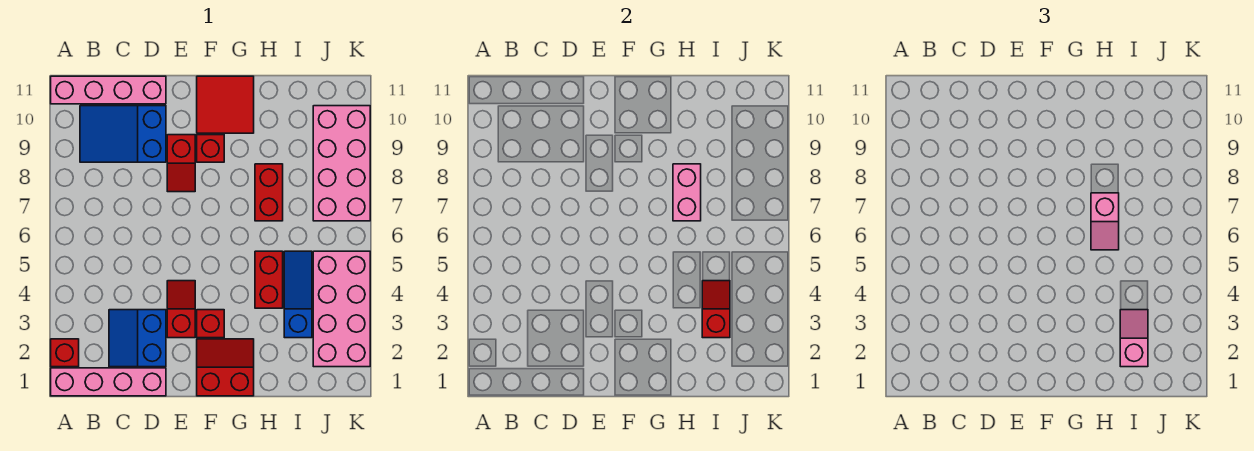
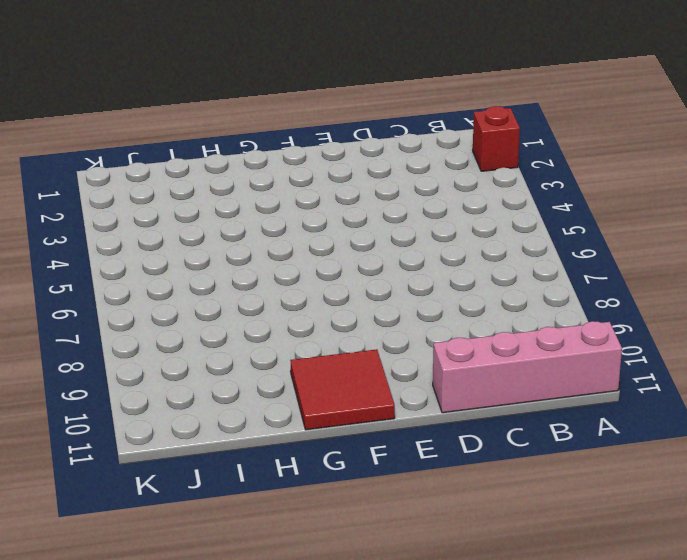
none -> pink brick A1:D1 level 1
none -> blue slope B9:D10 level 1 top D
none -> blue slope C2:D3 level 1 top D

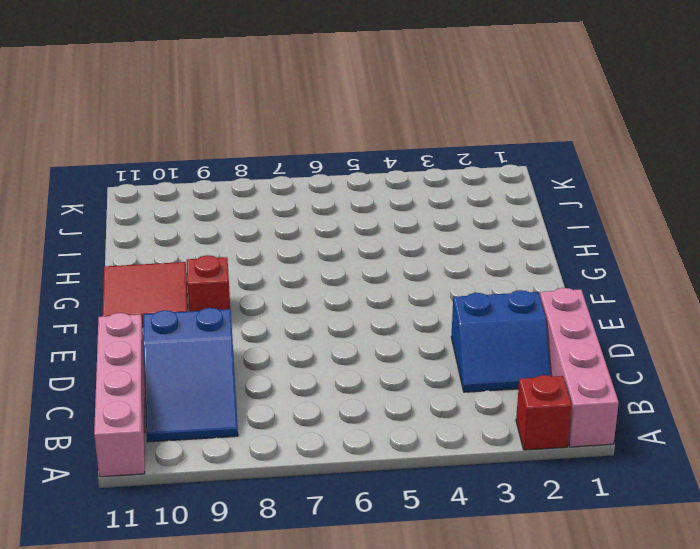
none -> red slope E3:E4 level 1 top 3
none -> red slope E8:E9 level 1 top 9
none -> red slope F1:G2 level 1 top 1

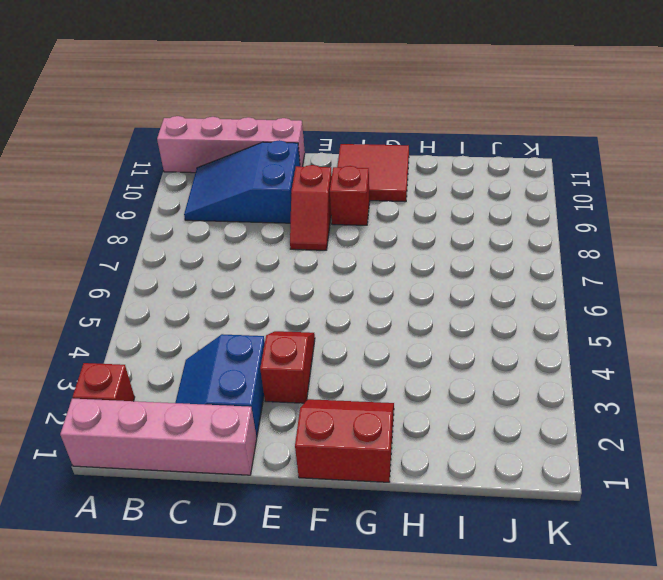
none -> red brick F3 level 1
none -> red brick H4:H5 level 1
none -> red brick H7:H8 level 1

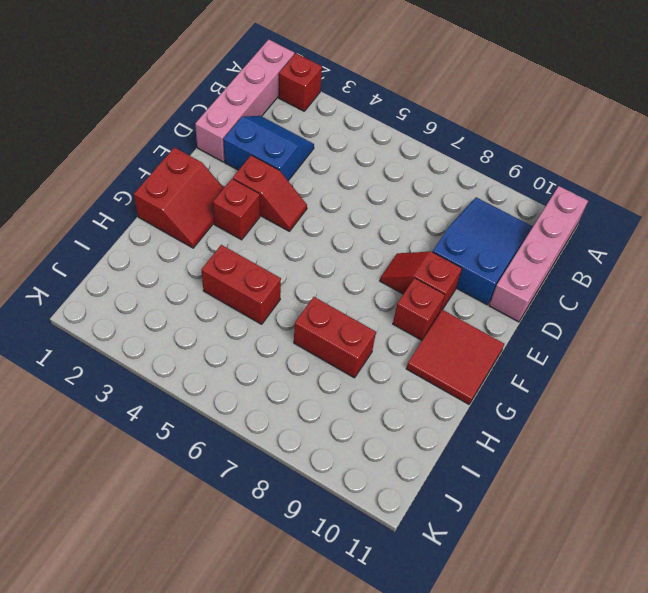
none -> blue slope I3:I5 level 1 top 3
none -> pink brick J2:K5 level 1
none -> pink brick J7:K10 level 1

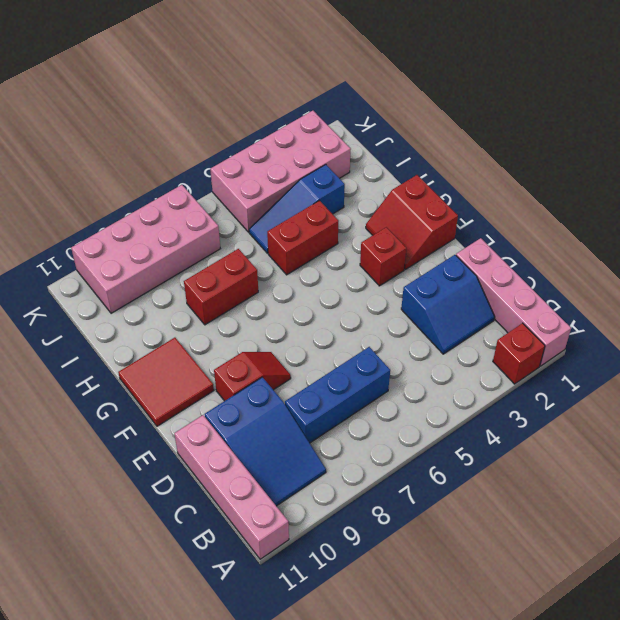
blue brick C6:C8 level 1 -> none
none -> red slope E3:E4 level 1 top 3
none -> red brick F9 level 1
none -> pink brick H7:H8 level 2

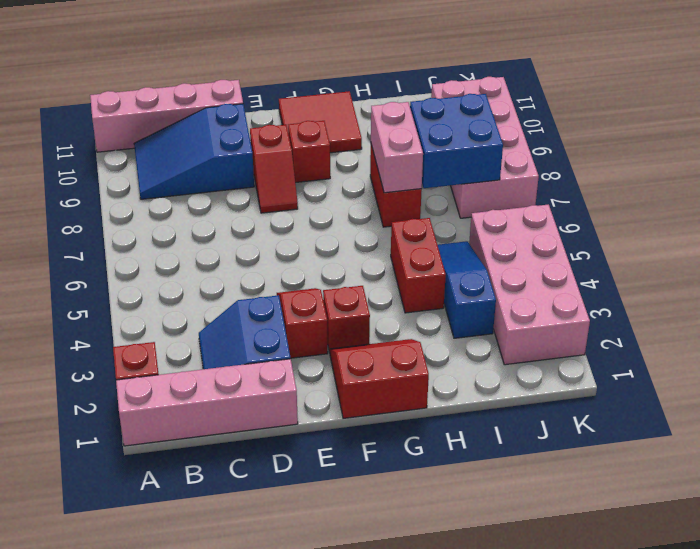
blue brick I7:J8 level 2 -> none
none -> red slope I3:I4 level 2 top 3
none -> pink slope H6:H7 level 3 top 7
none -> pink slope I2:I3 level 3 top 2

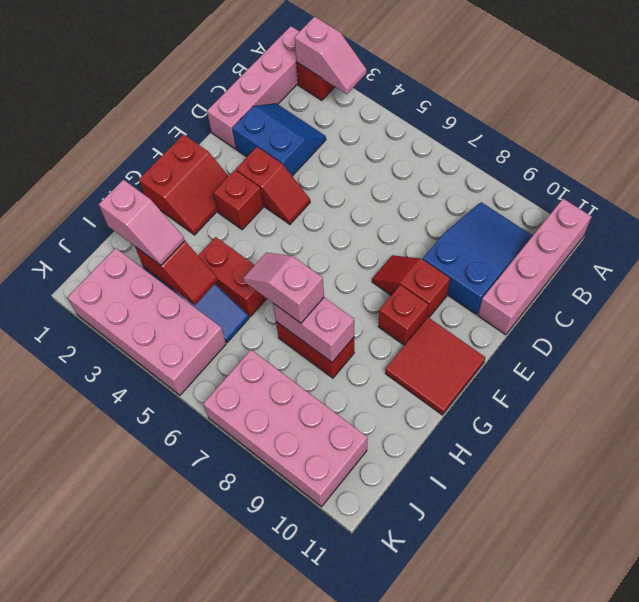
pink slope A2:A3 level 2 top 2 -> none

